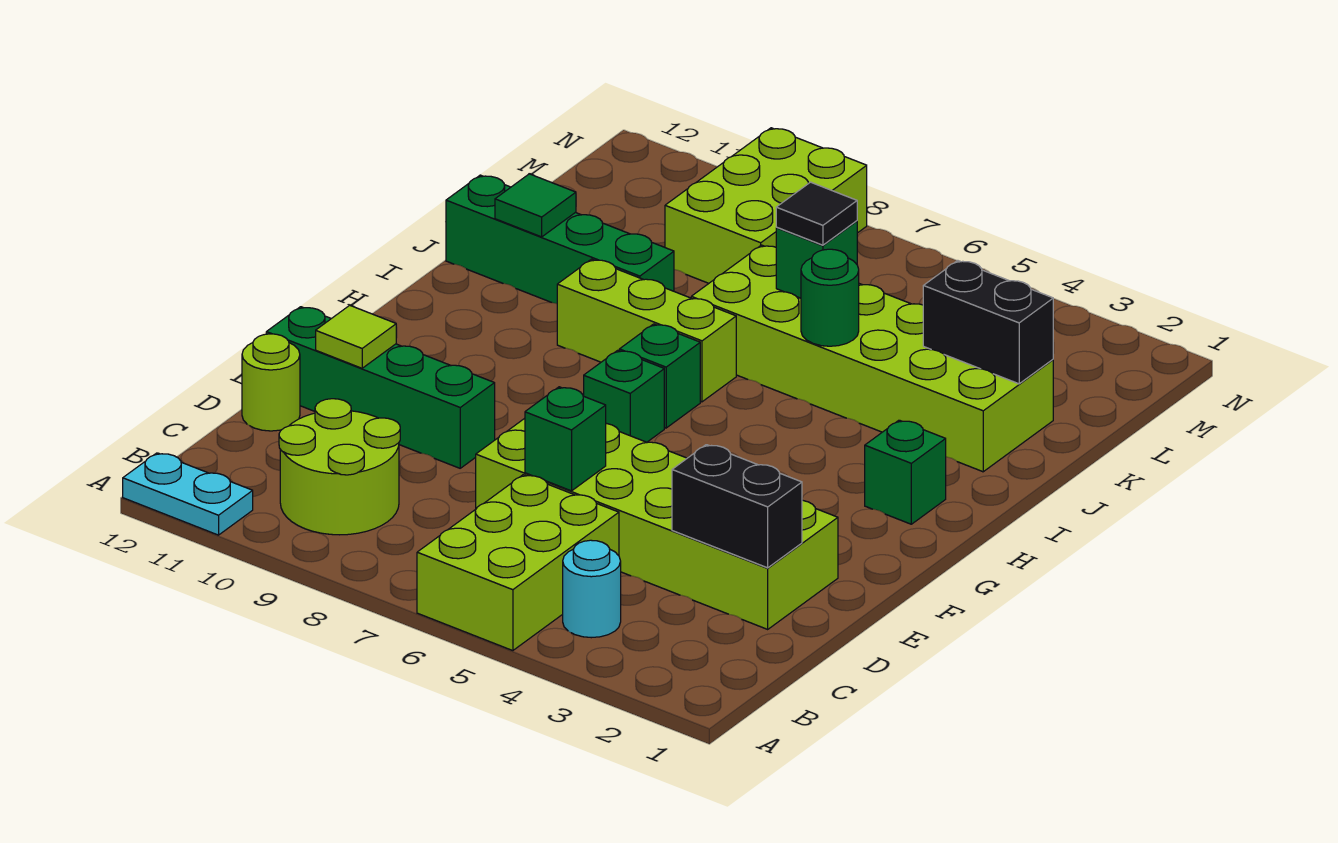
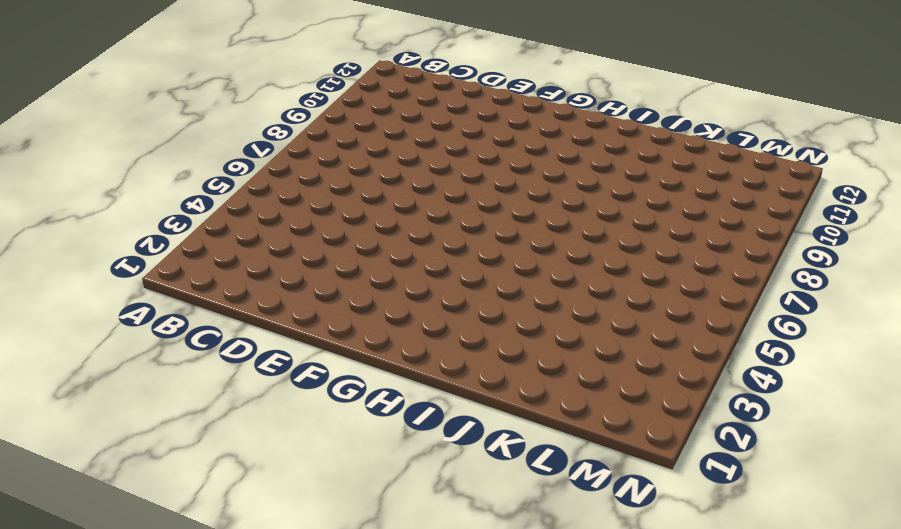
none -> lime brick A5:C6 level 1
none -> cyan plate A11:A12 level 1
none -> cyan round brick B4 level 1

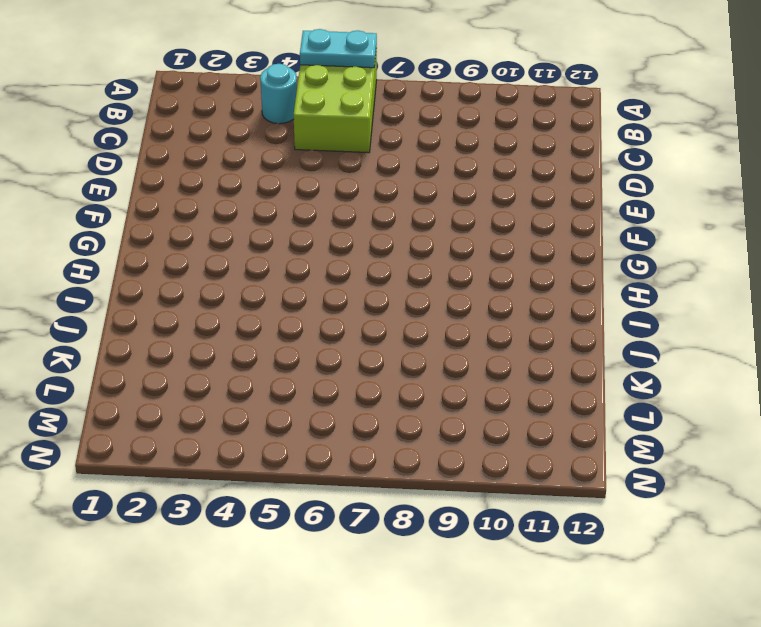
cyan plate A5:A6 level 2 -> cyan plate A11:A12 level 1
none -> lime round brick B9:C10 level 1
none -> lime brick D2:E7 level 1
none -> lime round brick D12 level 1

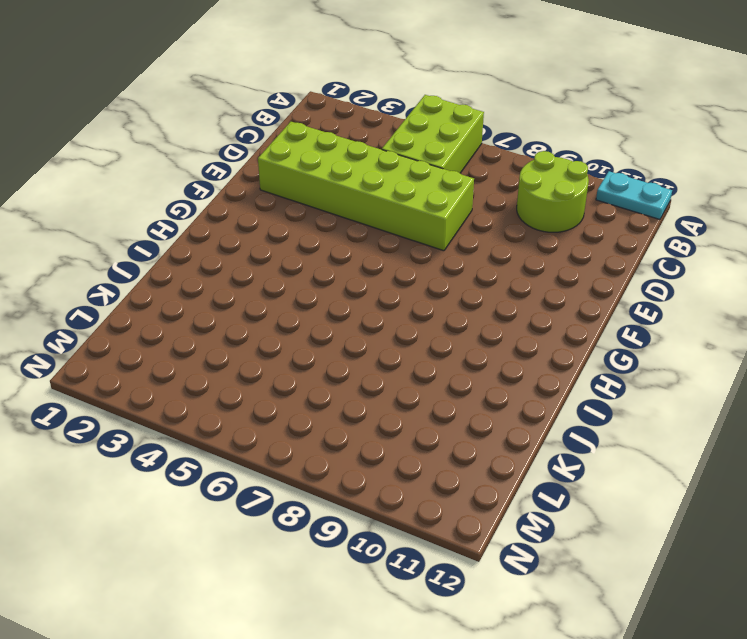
none -> cyan round brick B4 level 1
none -> lime round brick D12 level 1
none -> green brick E9:E12 level 1

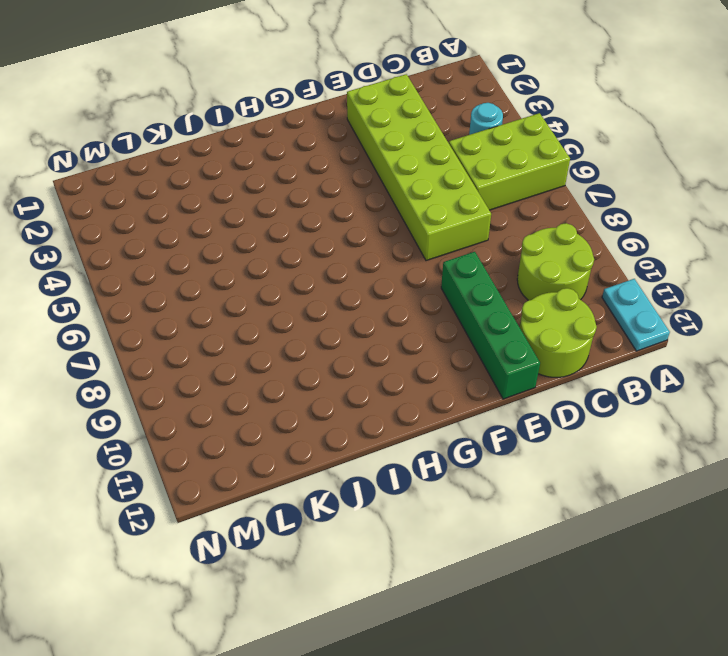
lime round brick C11:D12 level 1 -> lime round brick D12 level 1
none -> green brick G7 level 1
none -> green brick H2 level 1
none -> green brick H7 level 1

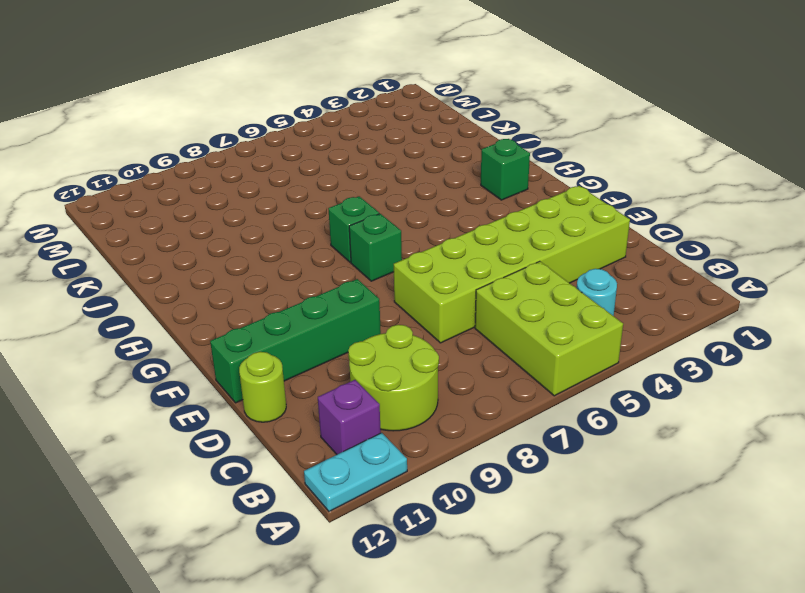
purple brick B11 level 1 -> none
none -> lime brick I7:I9 level 1
none -> lime brick J2:K7 level 1
none -> green brick J9:J12 level 1

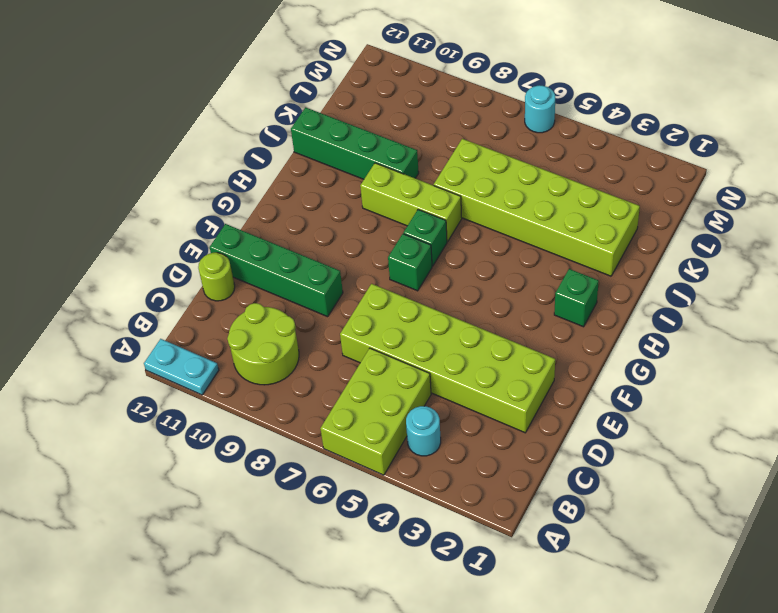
cyan round brick N6 level 1 -> none
none -> lime brick L8:N9 level 1
none -> black brick D2:D3 level 2
none -> green brick D6 level 2

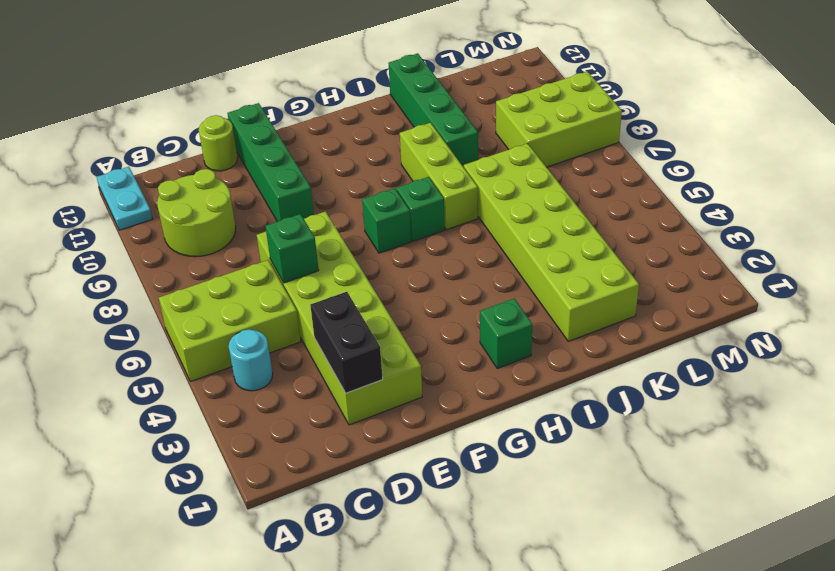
none -> lime tile E11 level 2
none -> green round brick J5 level 2
none -> green tile J11 level 2

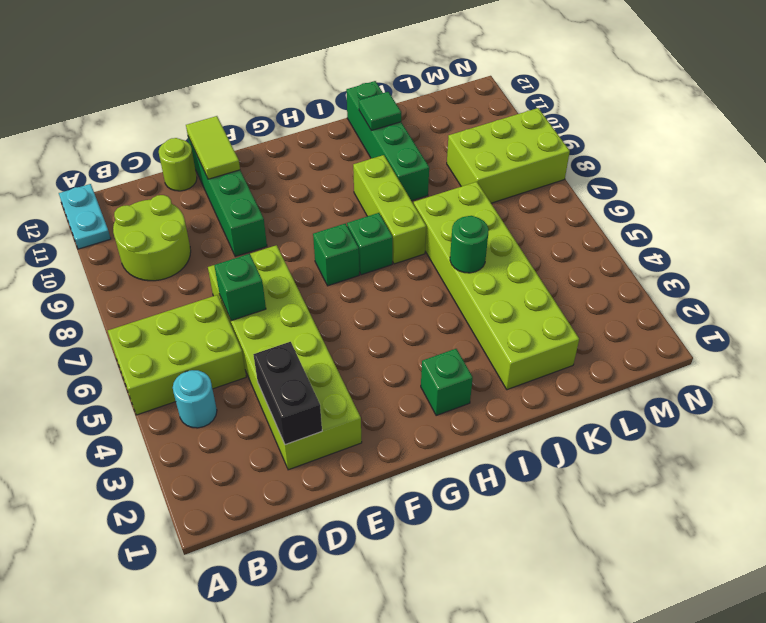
lime tile E11:E12 level 2 -> lime tile E11 level 2
none -> black brick K2:K3 level 2
none -> green brick K6 level 2
none -> black tile K6 level 3

